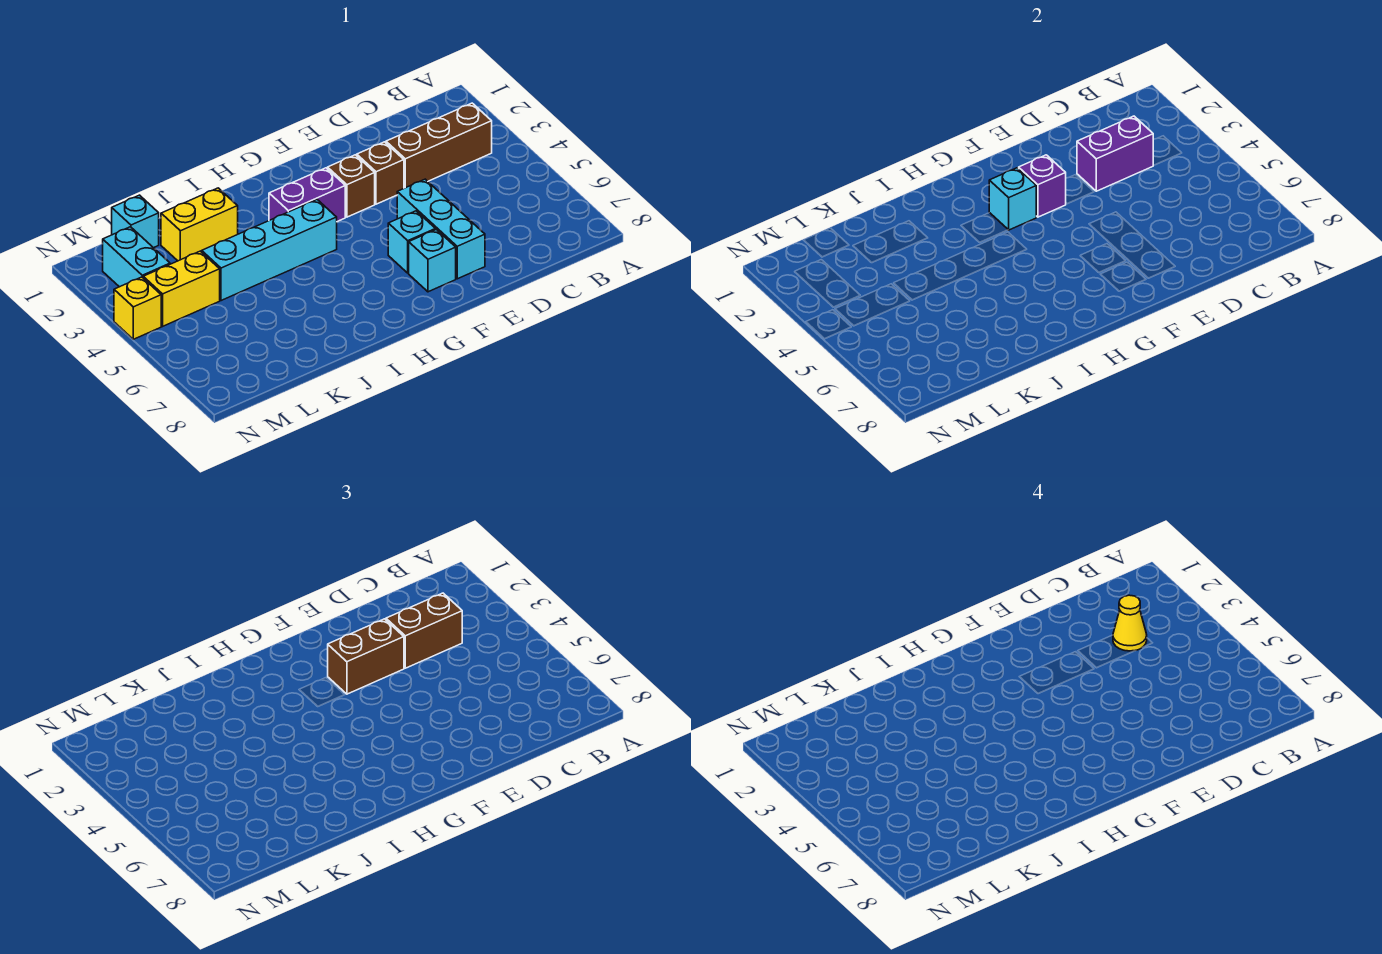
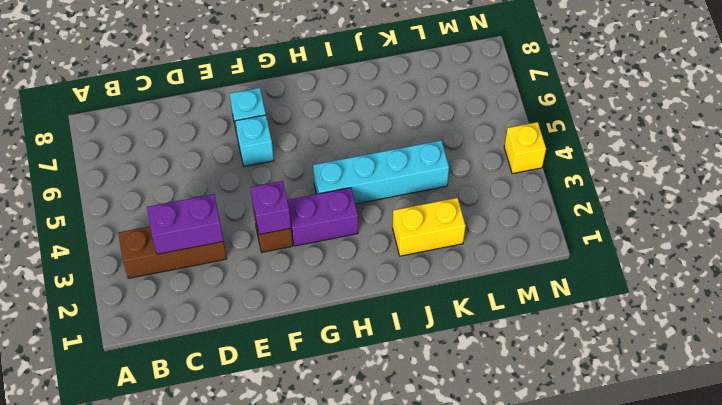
none -> brown brick E3 level 1
none -> cyan brick E5:E7 level 1
none -> cyan brick L1 level 1

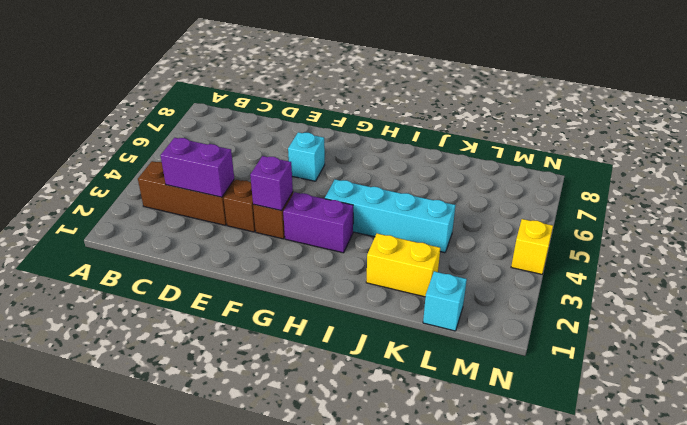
none -> cyan brick E5:E7 level 1
none -> cyan brick F7 level 1
none -> yellow brick L4:M4 level 1

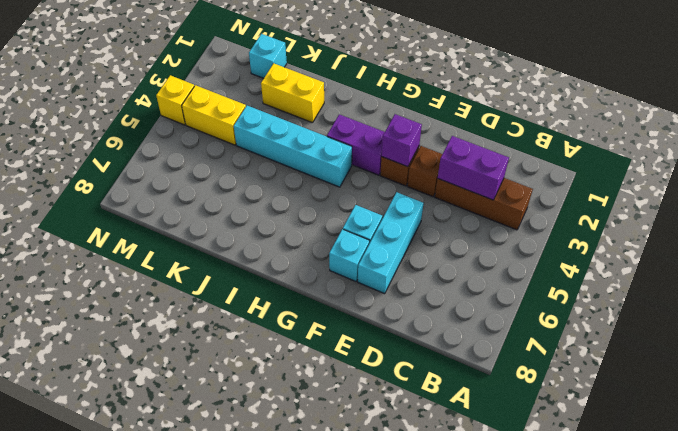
none -> cyan brick M2:M3 level 1
none -> cyan brick G3 level 2
none -> brown brick C3:D3 level 3

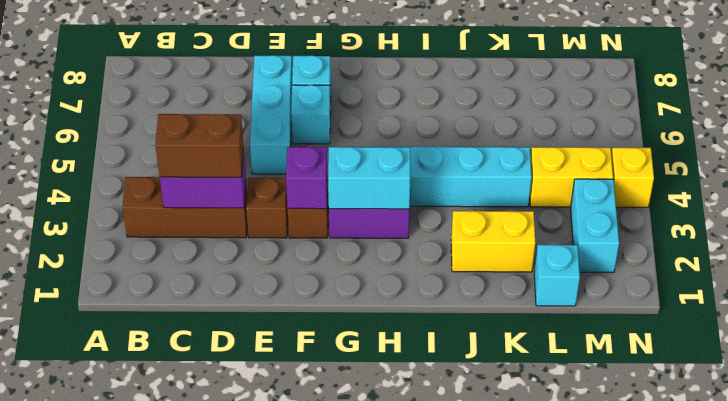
cyan brick G3:H3 level 2 -> cyan brick G3 level 2
none -> brown brick E3:F3 level 3
none -> yellow cone C3 level 4

